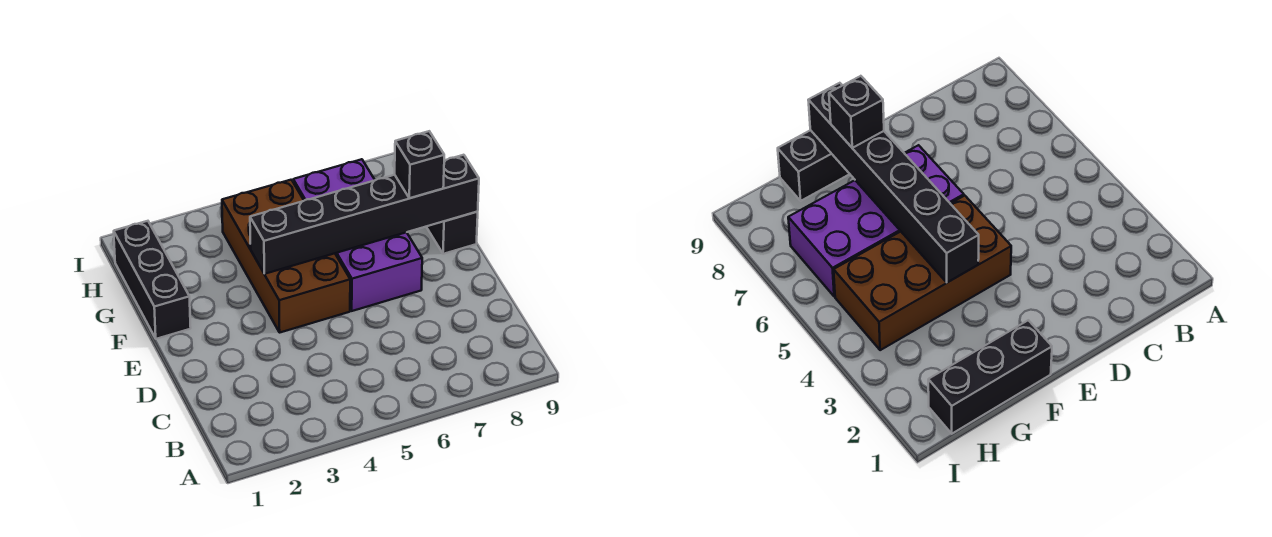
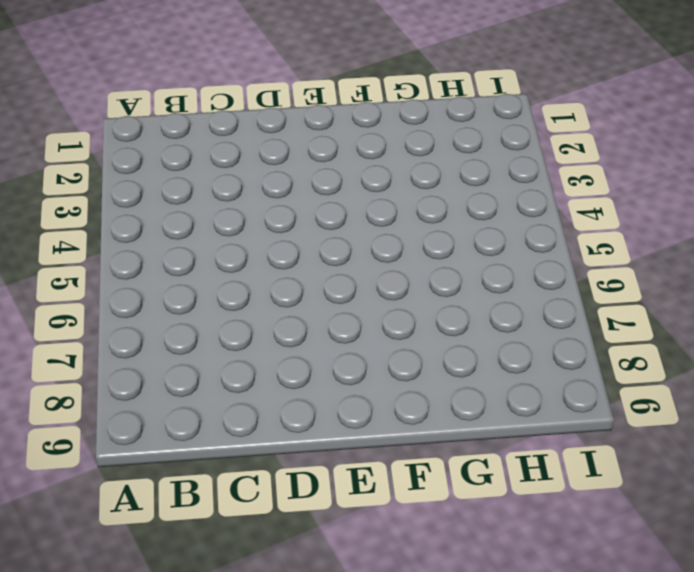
none -> brown brick E4:H5 level 1
none -> purple brick E6:H7 level 1

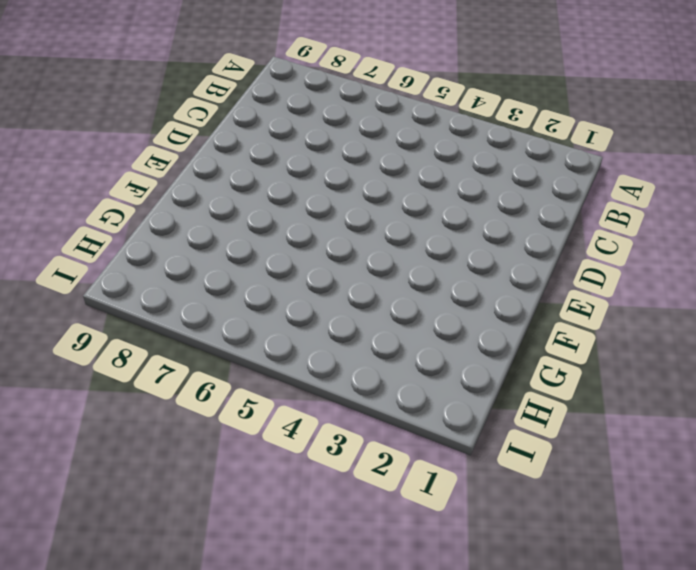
none -> brown brick E4:H5 level 1
none -> purple brick E6:H7 level 1

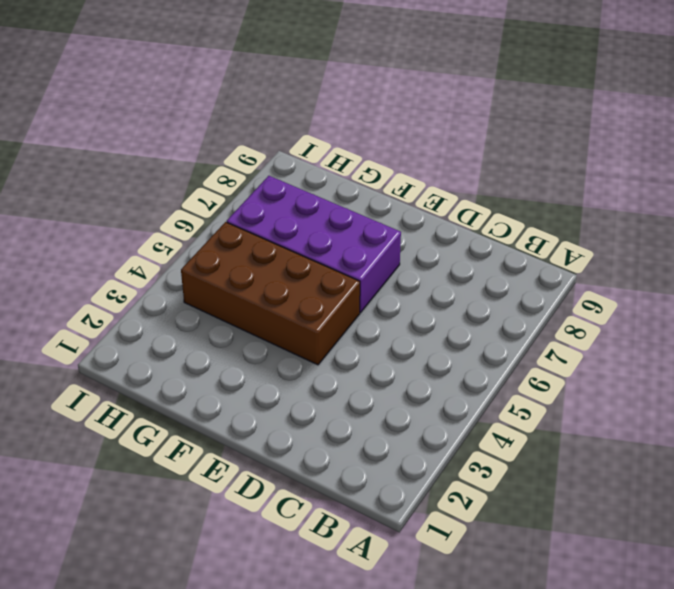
none -> black brick F1:H1 level 1
none -> black brick F9:G9 level 1

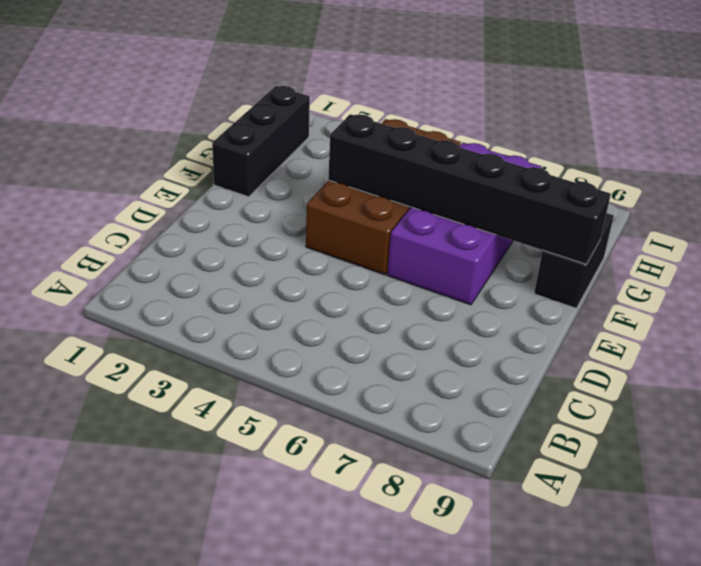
none -> black brick F8 level 3

